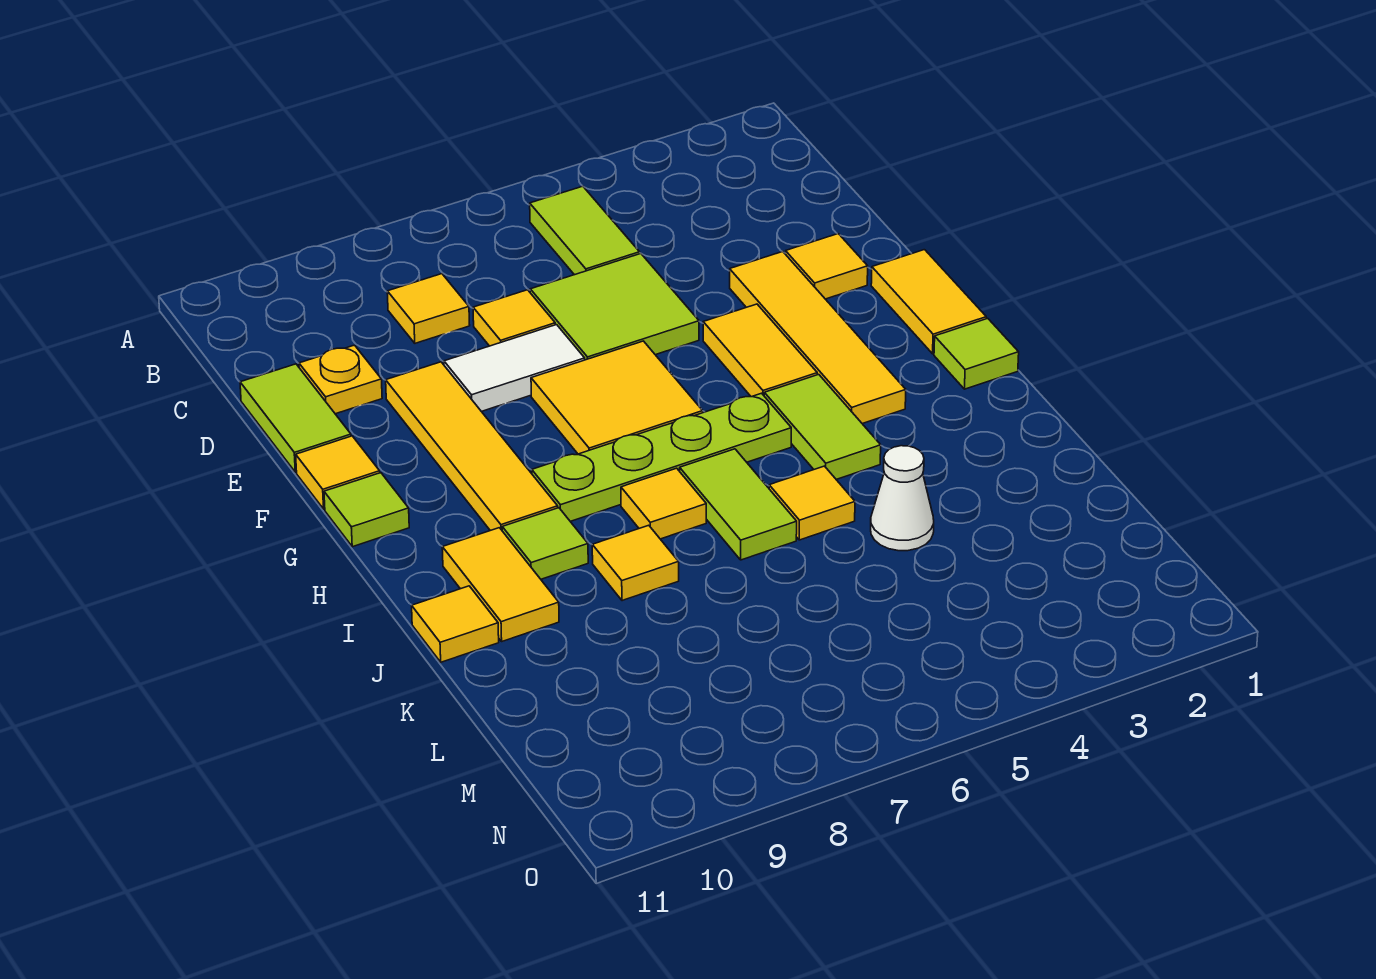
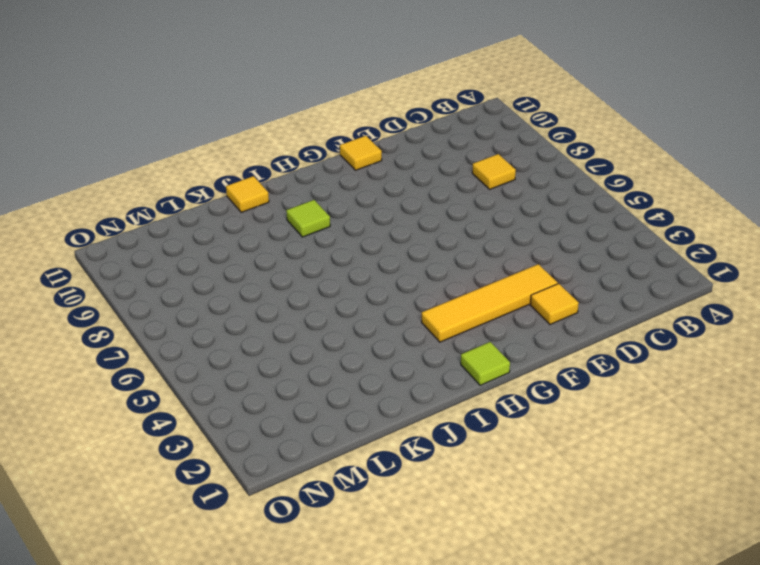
none -> lime tile B5:C5 level 1
none -> lime tile D5:E6 level 1
none -> yellow tile D7 level 1

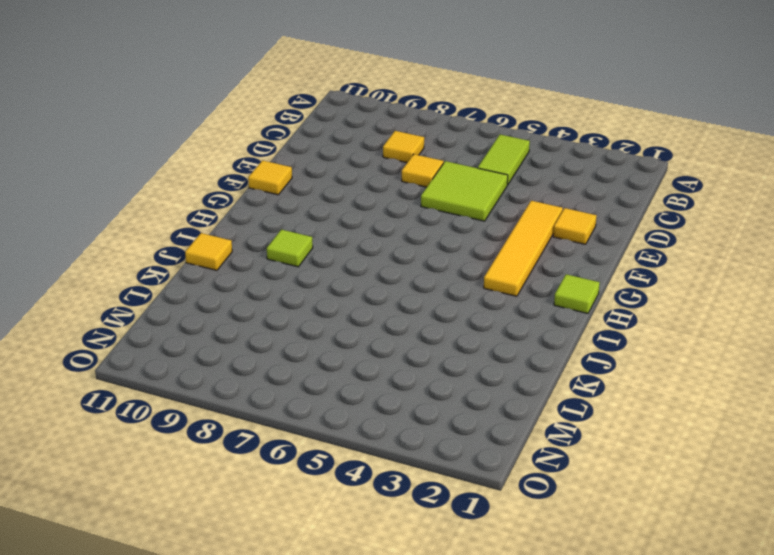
none -> yellow plate D10 level 1
none -> lime tile D11:E11 level 1
none -> white tile E7:E8 level 1

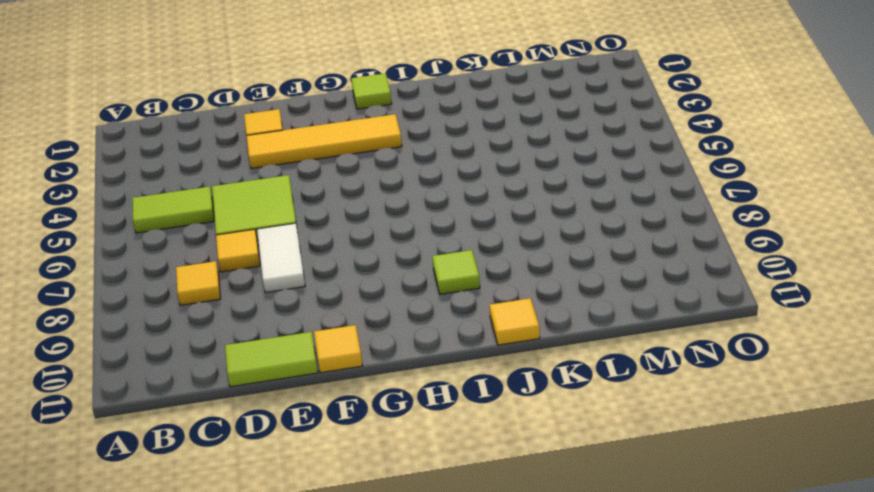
none -> yellow plate D10 level 1
none -> yellow tile E9:H9 level 1
none -> yellow tile F1:G1 level 1

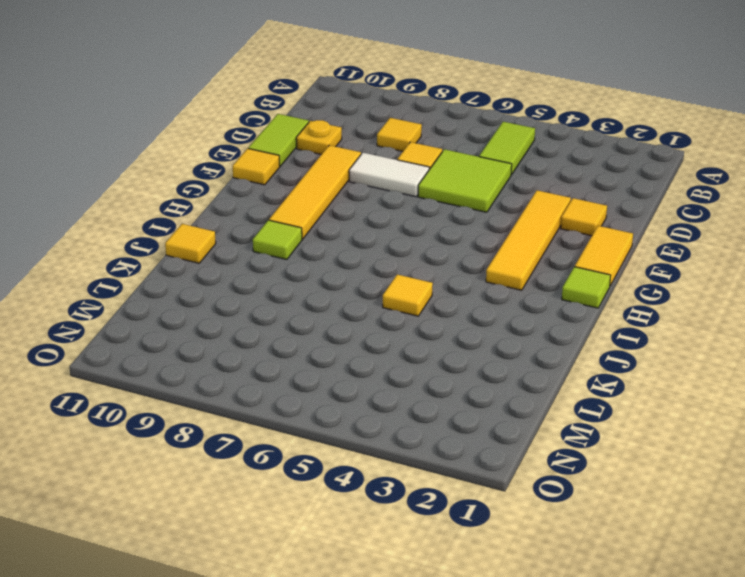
none -> yellow tile F4:G4 level 1
none -> yellow tile F6:G7 level 1
none -> lime tile G11 level 1

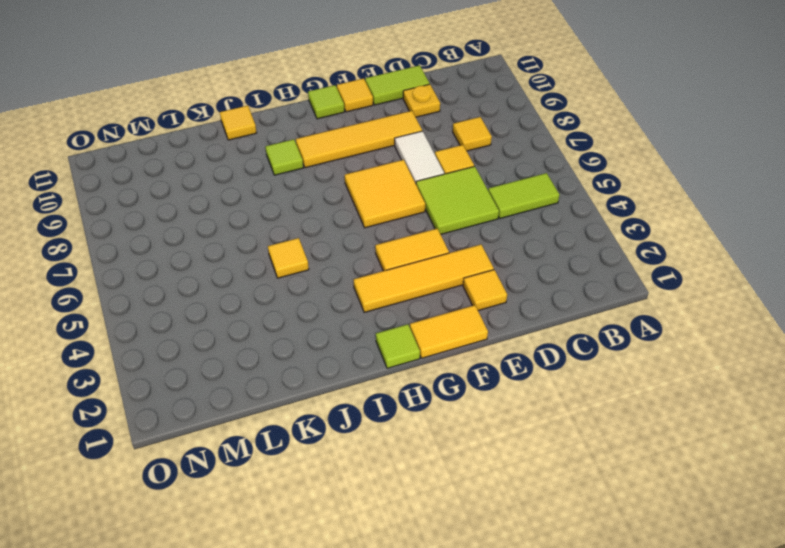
none -> lime tile H4:I4 level 1
none -> lime plate H5:H8 level 1
none -> lime tile I6:J6 level 1

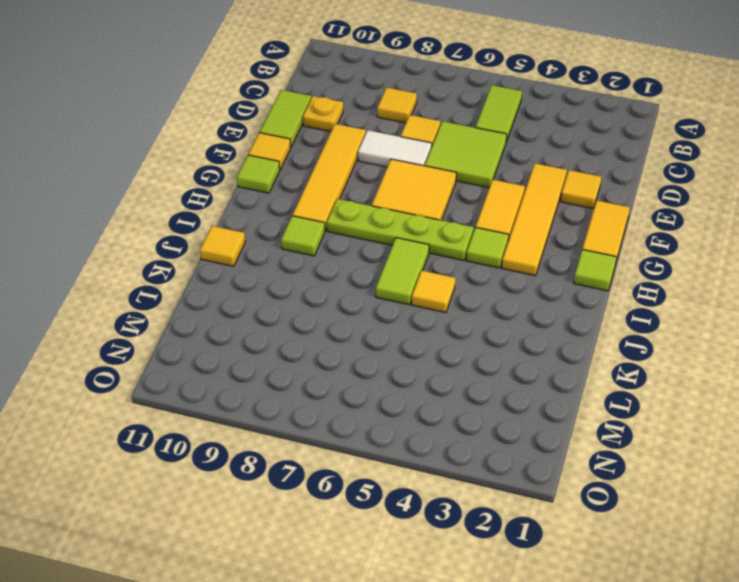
lime tile H4 level 1 -> lime tile H4:I4 level 1
none -> yellow tile I7 level 1
none -> yellow tile I10:J10 level 1
none -> yellow tile J8 level 1

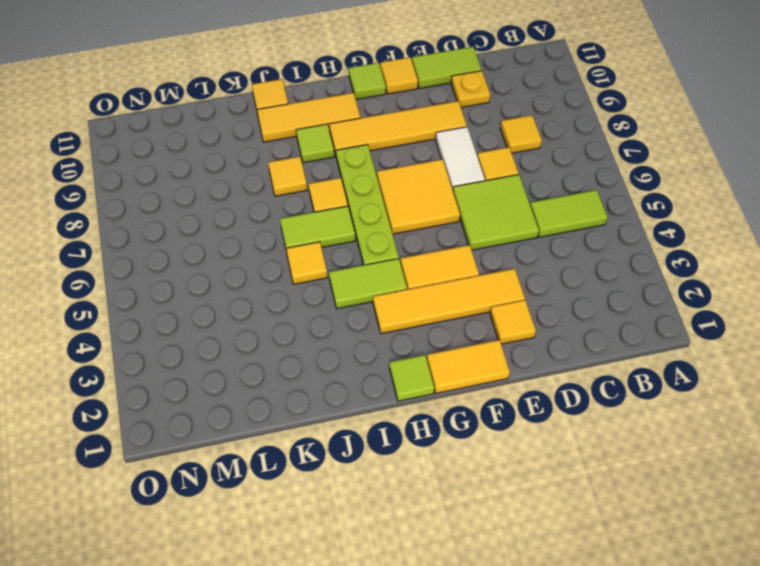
yellow tile H10:J10 level 1 -> yellow tile I10:J10 level 1
none -> white cone K4 level 1

